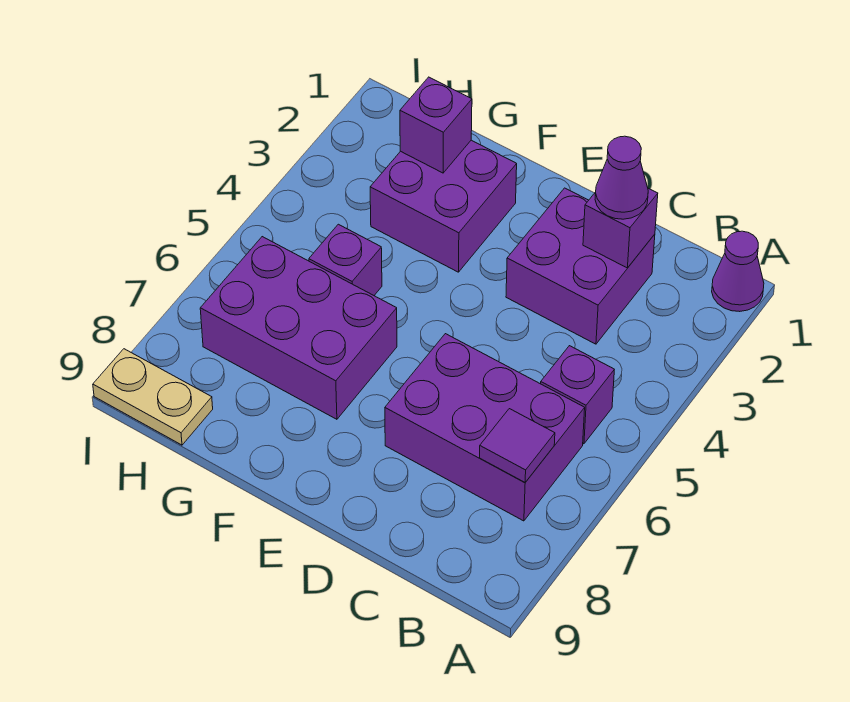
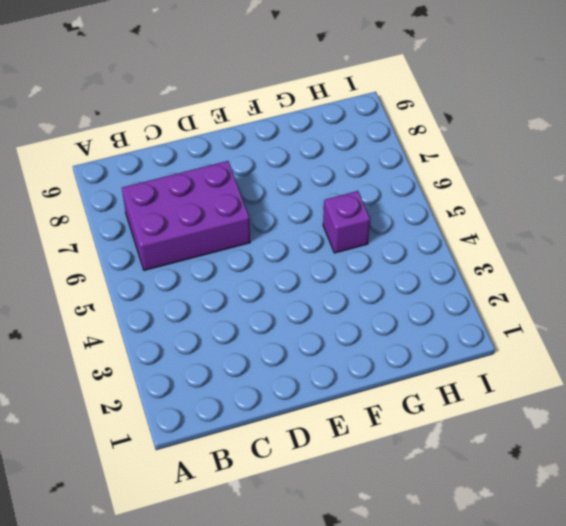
none -> purple cone A1 level 1
none -> purple brick B5 level 1
none -> purple brick C2:D3 level 1

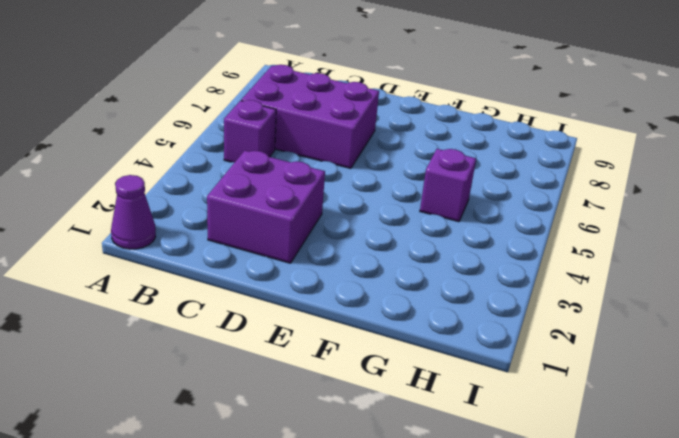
none -> purple brick F2:G3 level 1
none -> purple brick F6:H7 level 1
none -> tan plate H9:I9 level 1

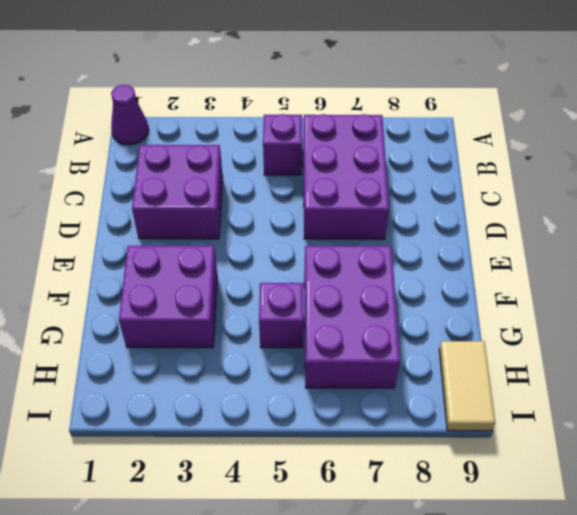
tan tile H9:I9 level 1 -> tan plate H9:I9 level 1
none -> purple tile B7 level 2
none -> purple brick C2 level 2
none -> purple brick G2 level 2

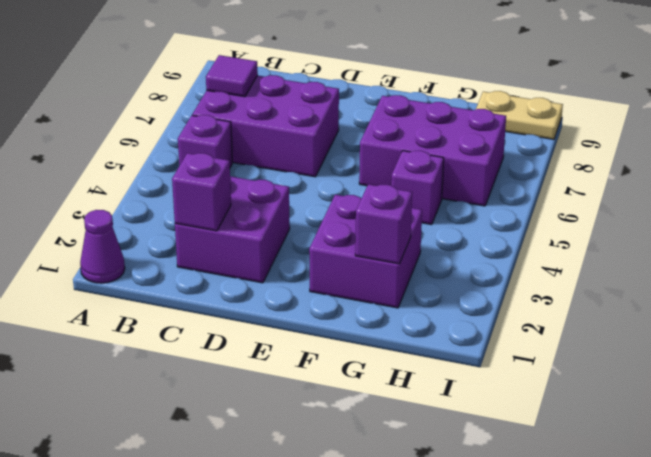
none -> purple cone C2 level 3

